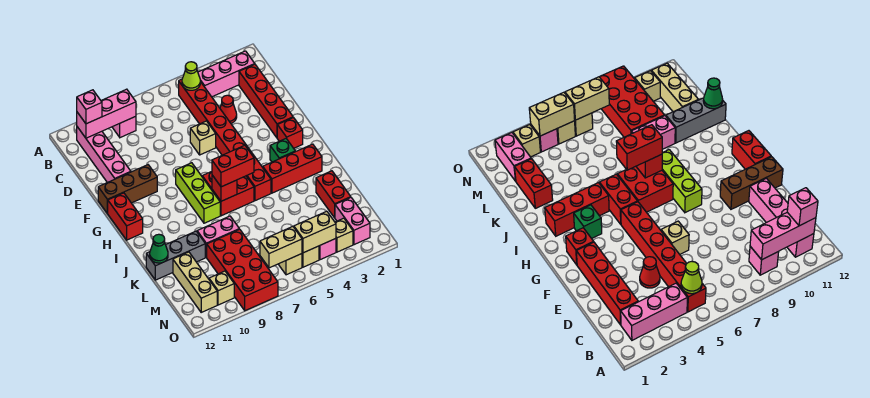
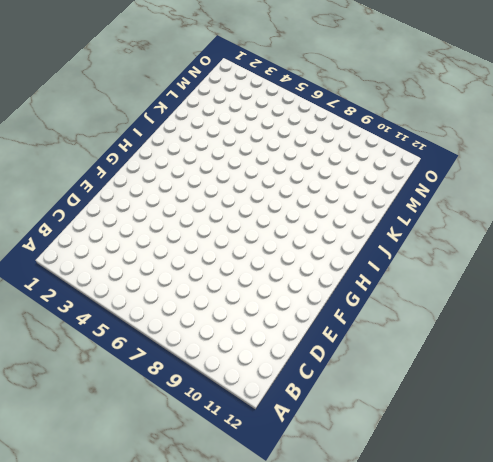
none -> pink brick B2:B4 level 1
none -> red brick B5:G5 level 1
none -> pink brick B9 level 1
none -> pink brick B11:E11 level 1

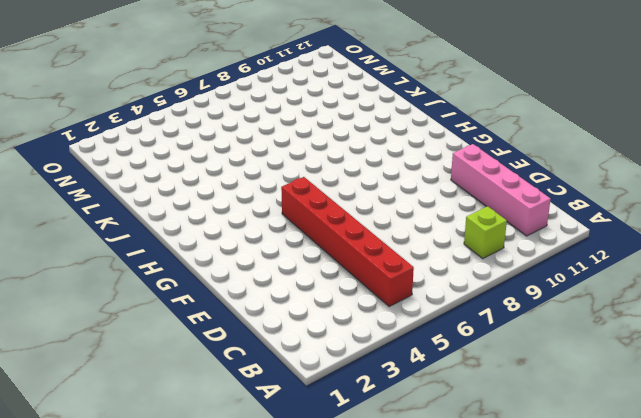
lime brick B9 level 1 -> pink brick B9 level 1
none -> pink brick B2:B4 level 1
none -> red brick C2:F2 level 1
none -> red cone D4 level 1
none -> tan brick E6 level 1

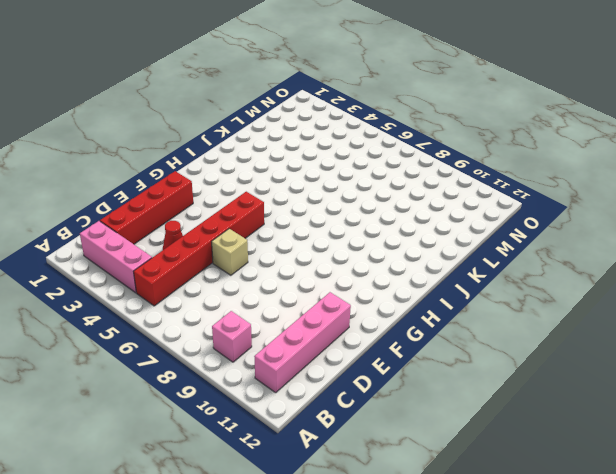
none -> brown brick F10:F12 level 1
none -> red brick G2 level 1
none -> lime brick G8:I8 level 1
none -> red brick G12:H12 level 1

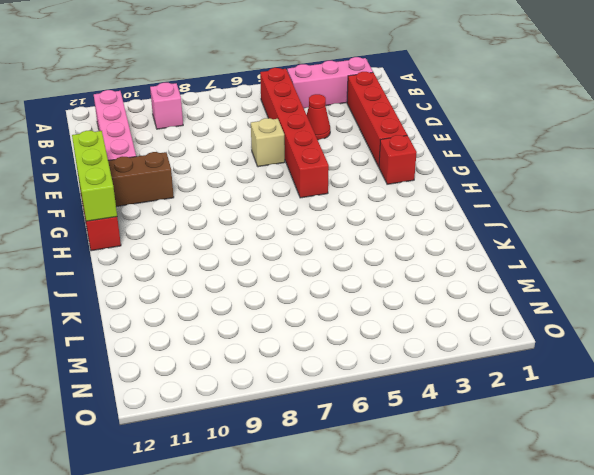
lime brick F12:H12 level 2 -> lime brick G8:I8 level 1
none -> green brick H3 level 1
none -> red brick H5:I5 level 1
none -> red brick H6:I7 level 1
none -> red brick I2:I4 level 1

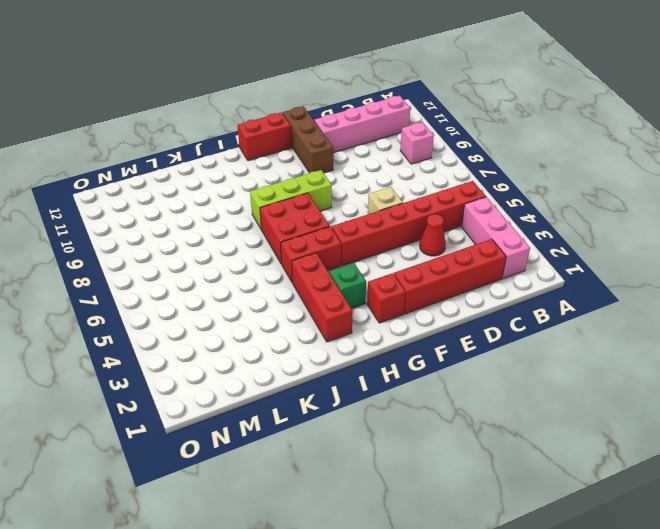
none -> red brick K2:L2 level 1
none -> pink brick K8:K9 level 1
none -> grey brick K10:K12 level 1
none -> red brick L8:O9 level 1

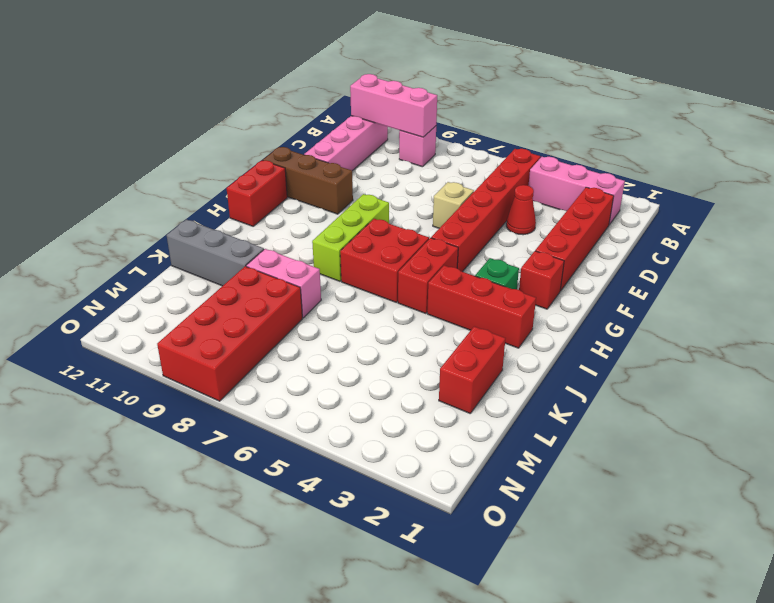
none -> tan brick L11:N11 level 1
none -> pink brick M2:N2 level 1
none -> tan brick N3 level 1
none -> pink brick N4 level 1

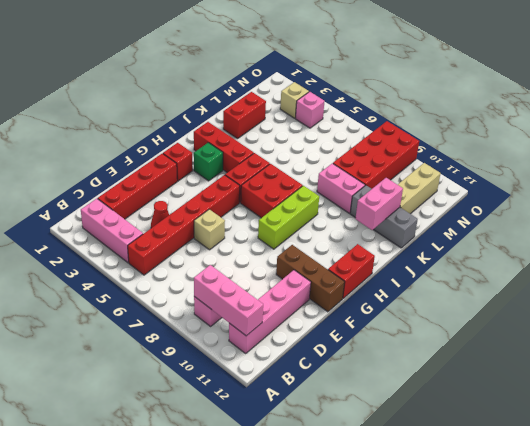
pink brick J11:K11 level 2 -> pink brick M2:N2 level 1
none -> tan brick N5 level 1
none -> tan brick N6 level 1
none -> tan brick N10 level 1
none -> lime cone B5 level 2

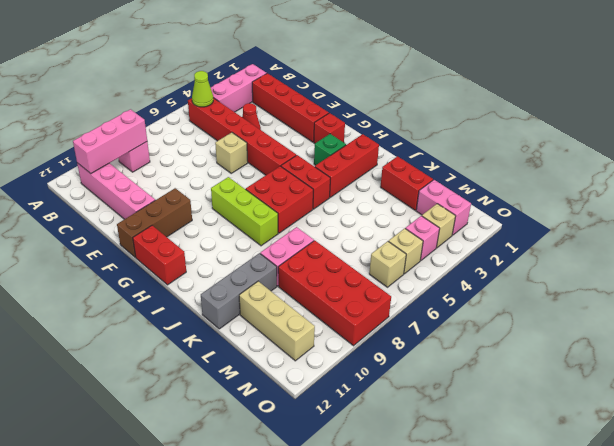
none -> tan brick N10 level 1
none -> red brick I7 level 2
none -> green cone K12 level 2
none -> tan brick N4:N5 level 2

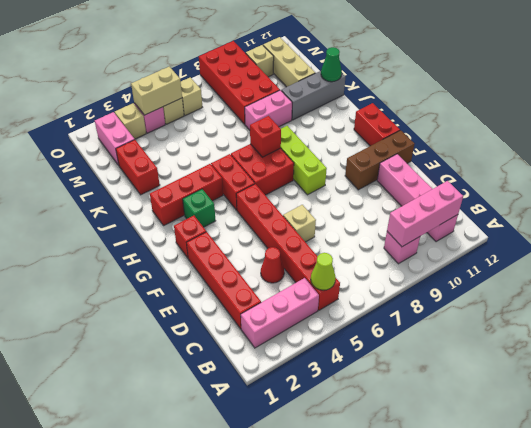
none -> tan brick N6:N7 level 2
none -> pink brick B11 level 3
none -> red brick I6:I7 level 3

